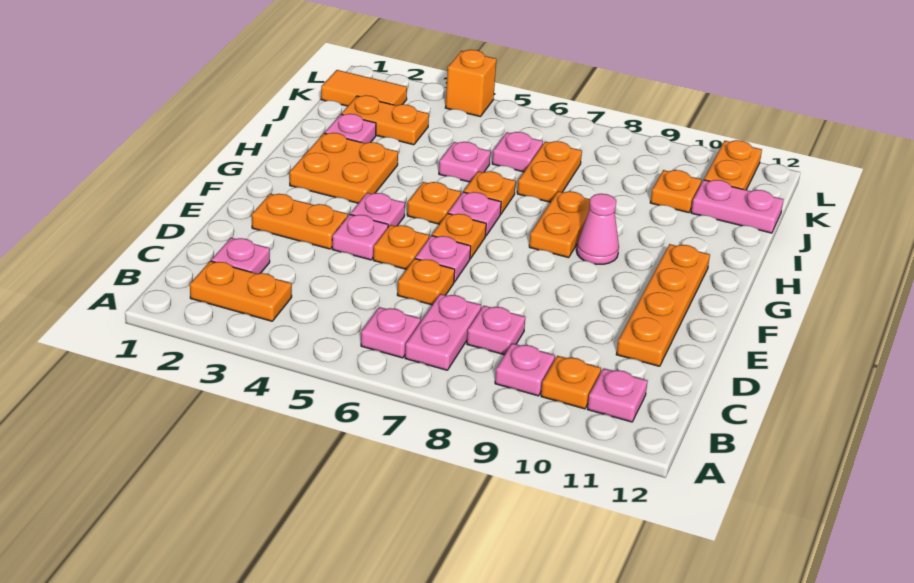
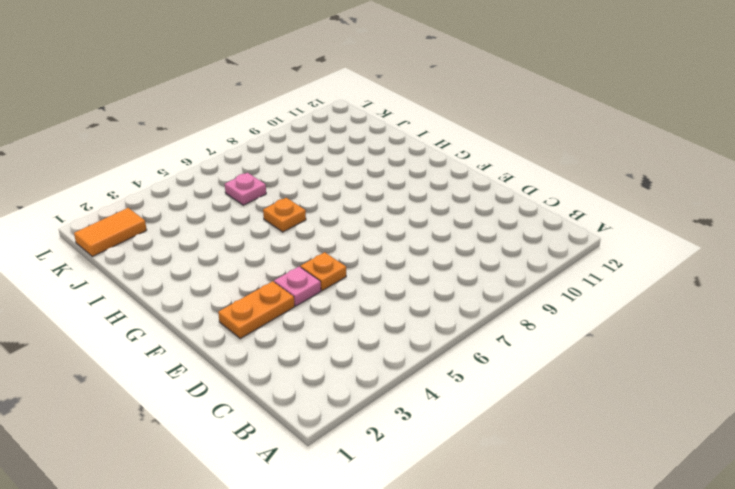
none -> orange plate B2:B3 level 1
none -> pink plate B6 level 1
none -> pink plate B7:C7 level 1
none -> pink plate B9 level 1

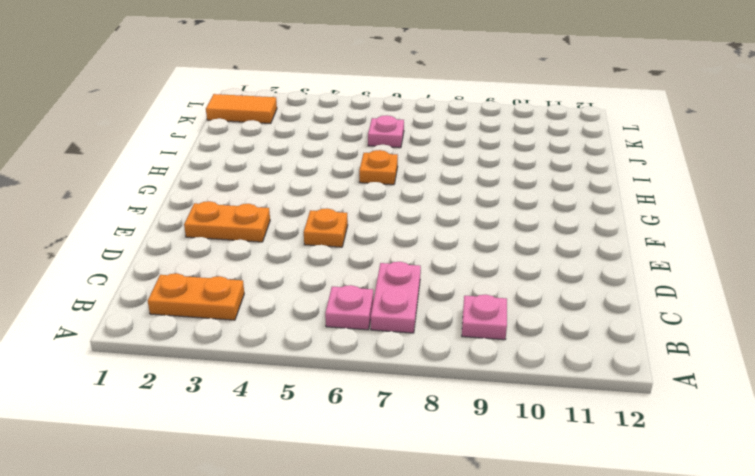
none -> orange plate B10 level 1
none -> pink plate B11 level 1
none -> pink plate C2 level 1
none -> pink plate C8 level 1

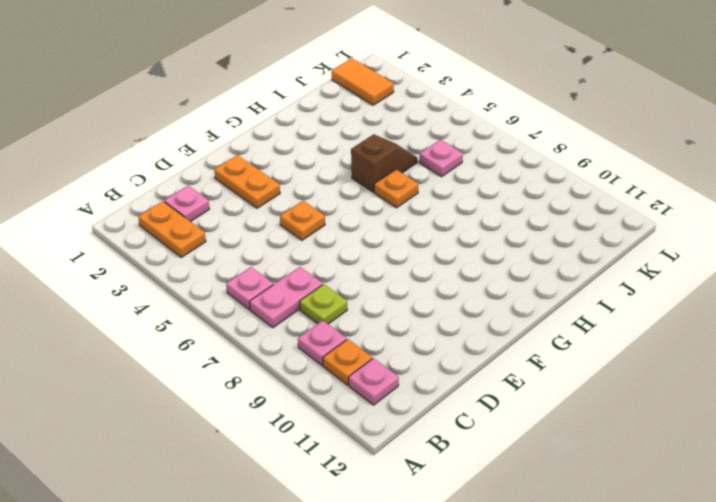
lime plate C8 level 1 -> pink plate C8 level 1
brown slope H5:I5 level 1 top H -> pink plate I5 level 1
none -> orange plate D6 level 1
none -> orange plate D11:G11 level 1
none -> pink plate E4 level 1
none -> pink plate E6 level 1

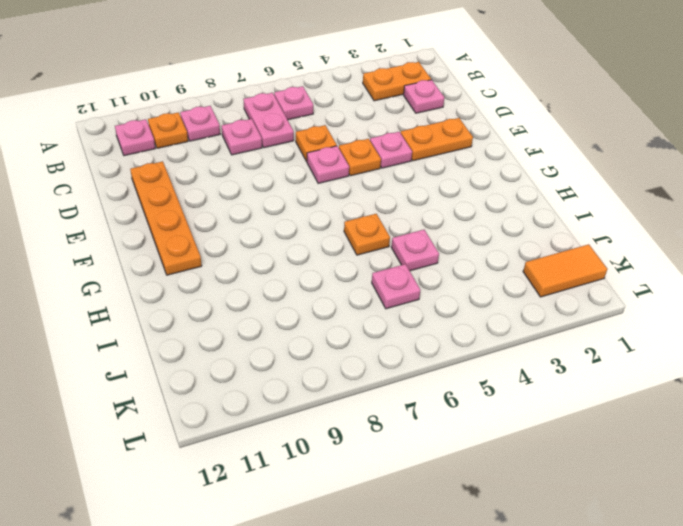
none -> pink plate F4 level 1
none -> orange plate F6 level 1
none -> orange plate G2:H3 level 1
none -> orange plate G5 level 1

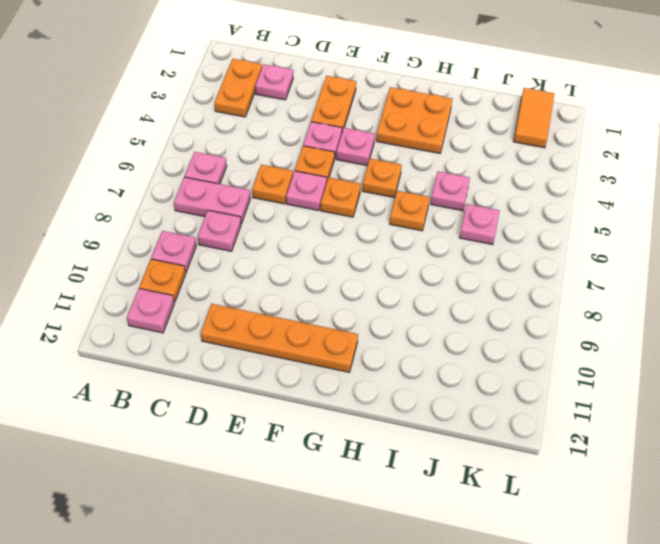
none -> pink plate G6 level 1
none -> orange plate G8:H8 level 1
none -> pink cone G9 level 1
none -> pink plate I2 level 1

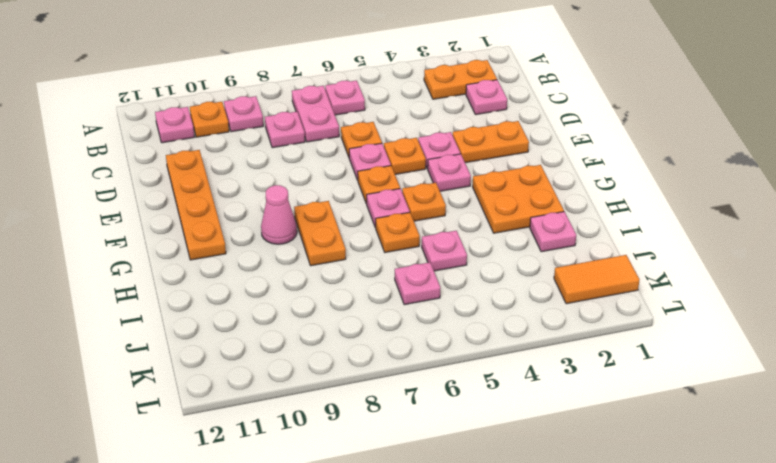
none -> orange plate I7:J7 level 1
none -> orange plate J2:J3 level 1
none -> orange plate J10 level 1
none -> pink plate J11:J12 level 1

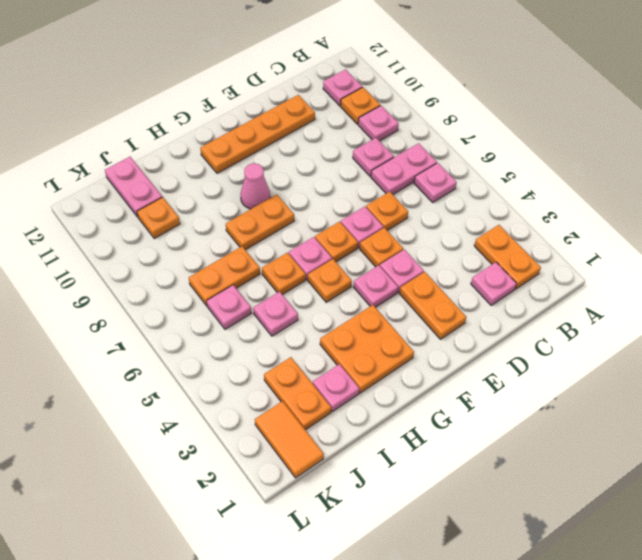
none -> orange plate K11:L11 level 1
none -> orange brick L4 level 1

